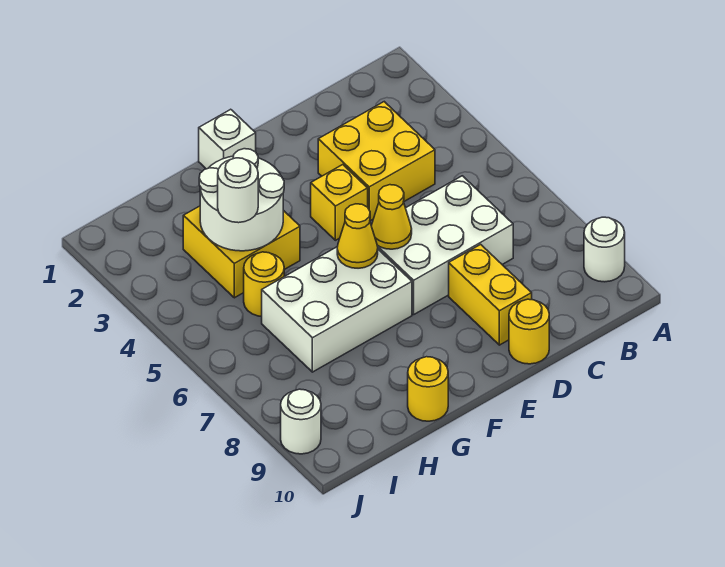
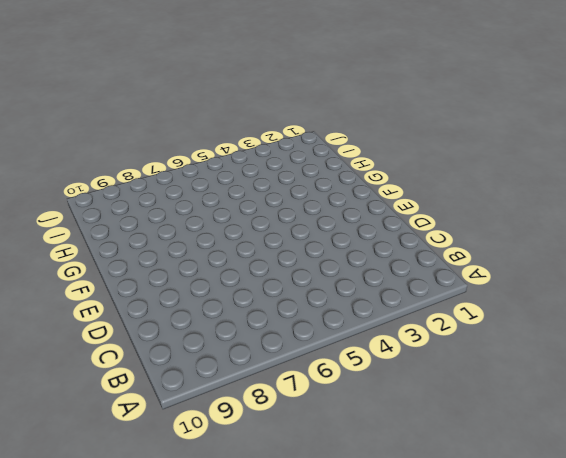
none -> white round brick A9 level 1
none -> yellow brick C3:D4 level 1
none -> white brick C6:E7 level 1

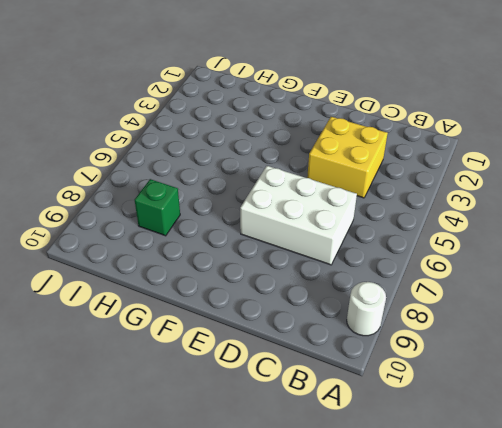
green brick H8 level 1 -> none
none -> yellow brick D8:D9 level 1
none -> yellow round brick D10 level 1
none -> yellow brick E4 level 1

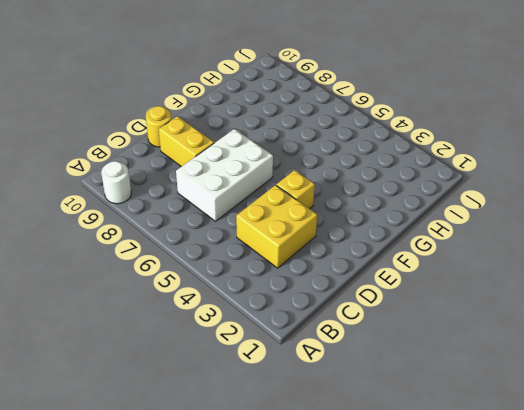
none -> white brick F1 level 1
none -> white brick F6:H7 level 1
none -> yellow brick G3:H4 level 1

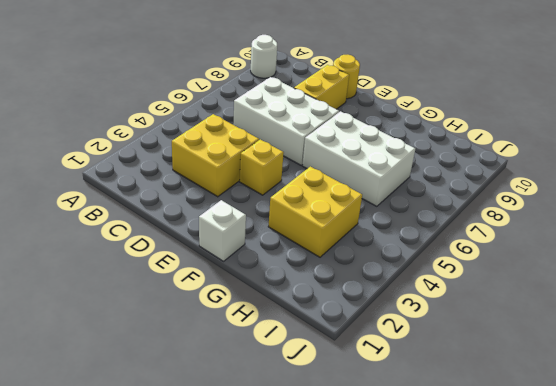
none -> yellow round brick G10 level 1
none -> yellow round brick H5 level 1
none -> white round brick J9 level 1

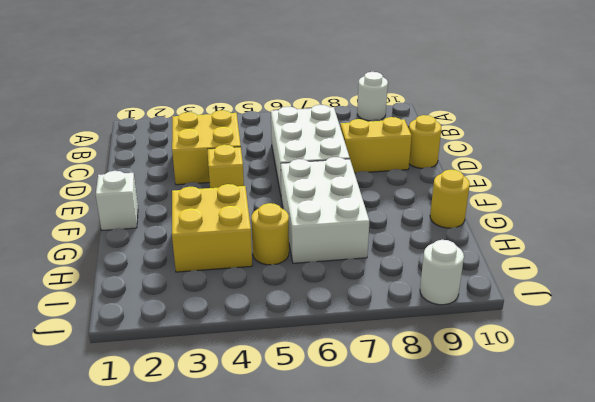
none -> yellow cone E6 level 2
none -> yellow cone F6 level 2
none -> white round brick G3:H4 level 2

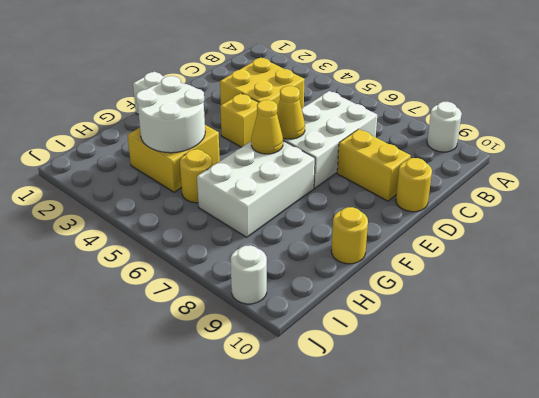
none -> white round brick H4 level 3

